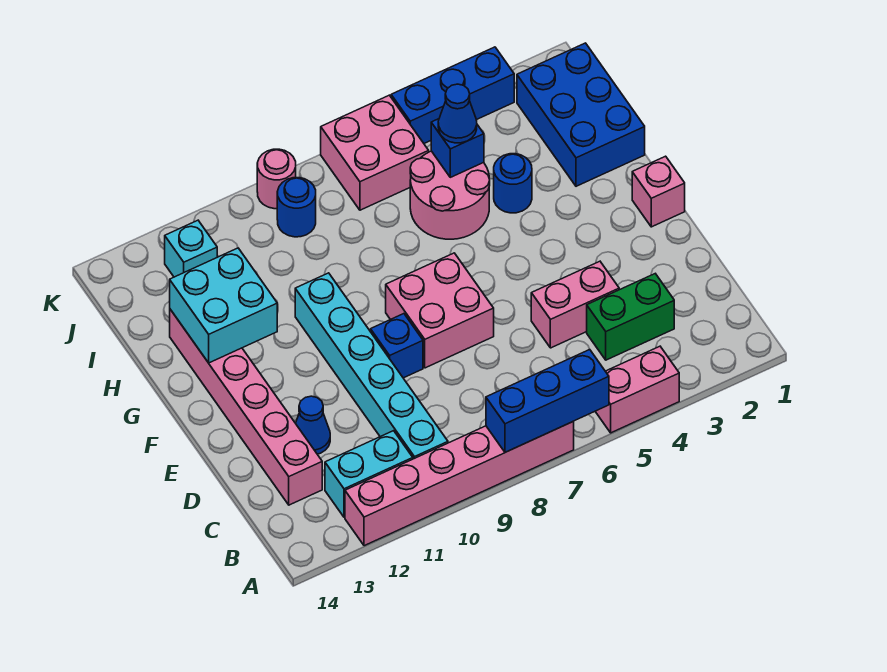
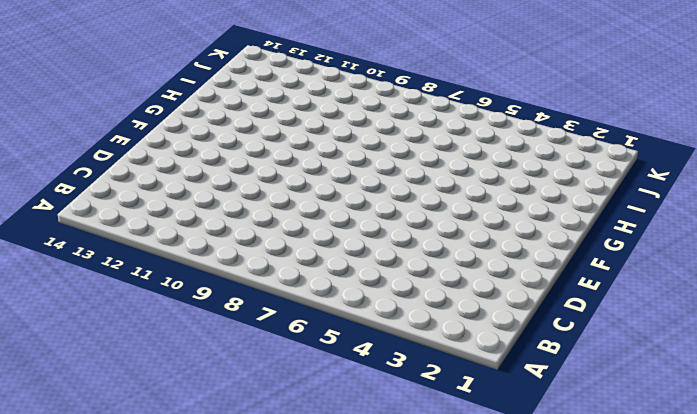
none -> pink brick A4:A5 level 1
none -> pink brick A7:A12 level 1
none -> cyan brick B10:G10 level 1

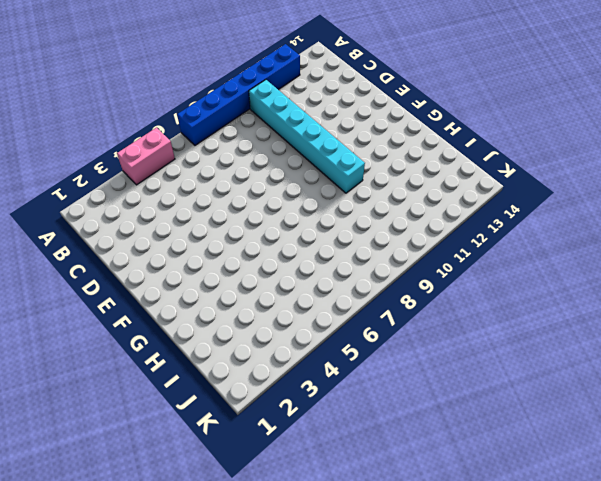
blue brick A7:A12 level 1 -> pink brick A7:A12 level 1
none -> cyan brick B11:B12 level 1
none -> green brick C3:C4 level 1
none -> pink brick C13:H13 level 1

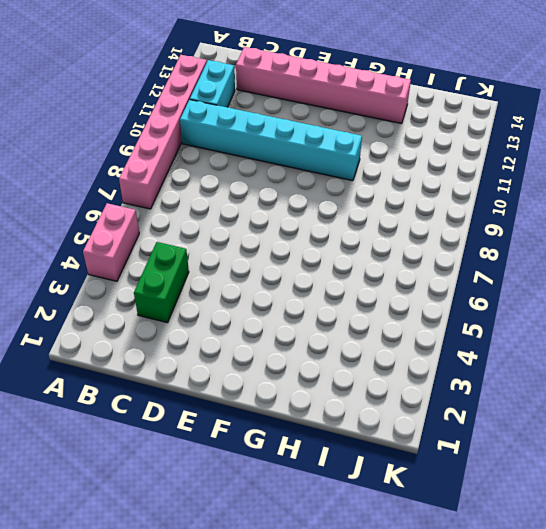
none -> pink brick D4:D5 level 1
none -> blue cone D12 level 1
none -> pink brick E7:F8 level 1

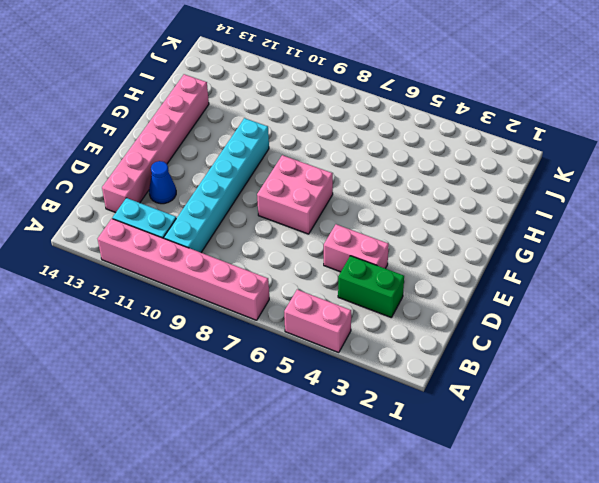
none -> blue brick E9 level 1
none -> pink brick F1 level 1
none -> blue brick H1:J2 level 1

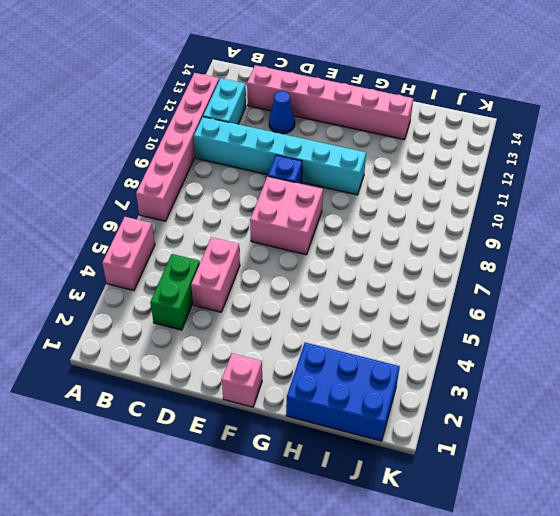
none -> blue round brick H4 level 1
none -> pink round brick H5:I6 level 1
none -> pink brick J6:K7 level 1

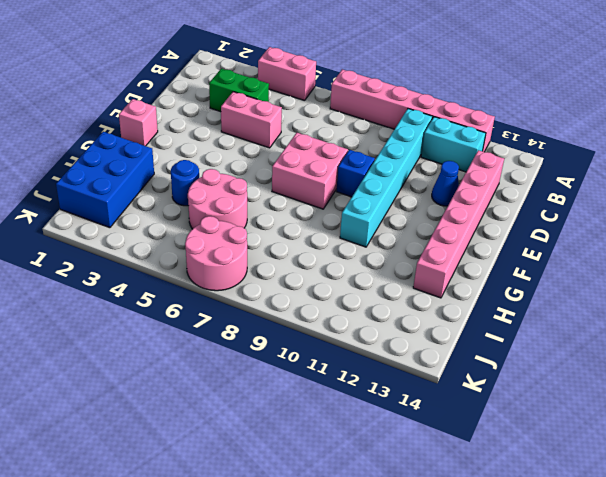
pink round brick J6:K7 level 1 -> pink brick J6:K7 level 1
none -> blue round brick J9 level 1
none -> cyan brick J12 level 1
none -> blue brick K3:K5 level 1

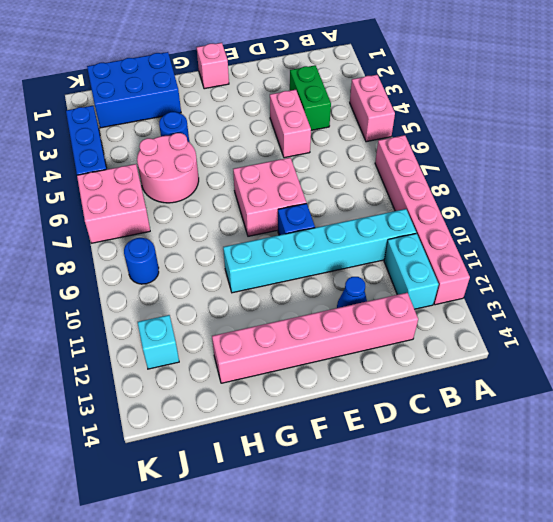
none -> pink round brick K9 level 1
none -> blue brick A6:A8 level 2
none -> cyan brick G12:H13 level 2

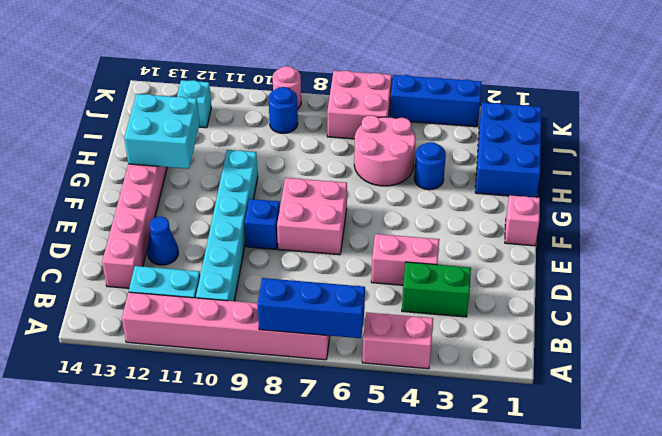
none -> blue brick I5 level 2
none -> blue cone I5 level 3

